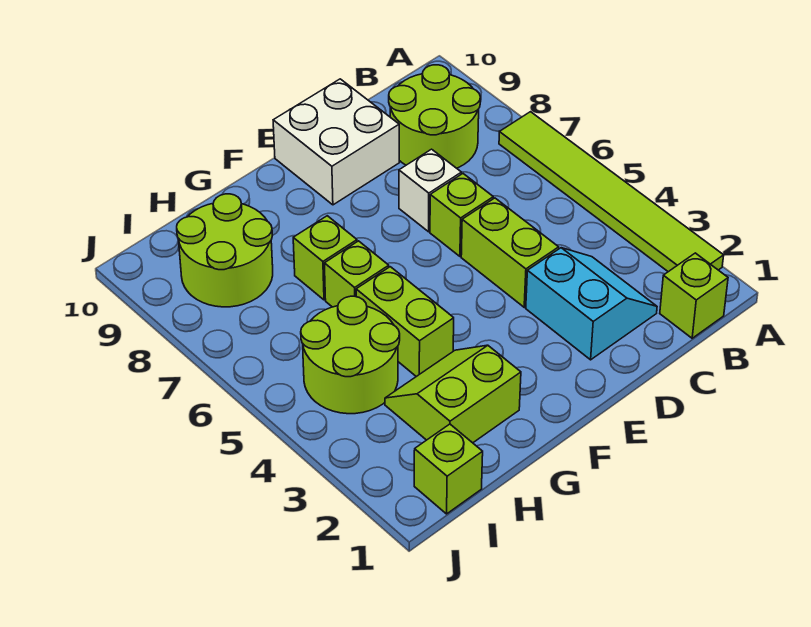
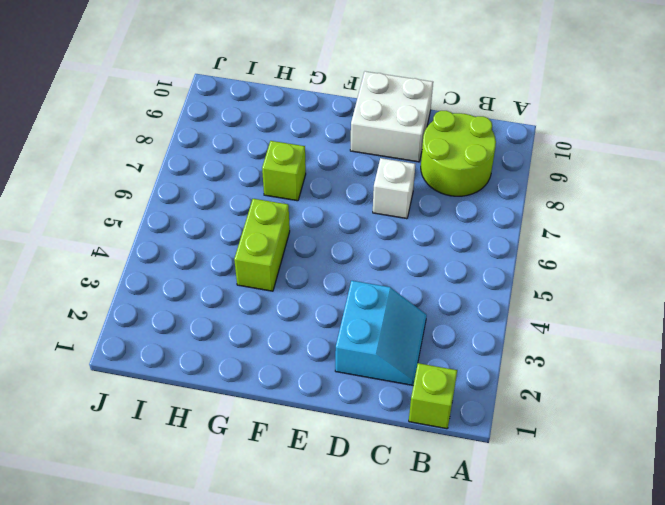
none -> lime tile A2:A7 level 1
none -> lime brick D4:D5 level 1
none -> lime brick D6 level 1

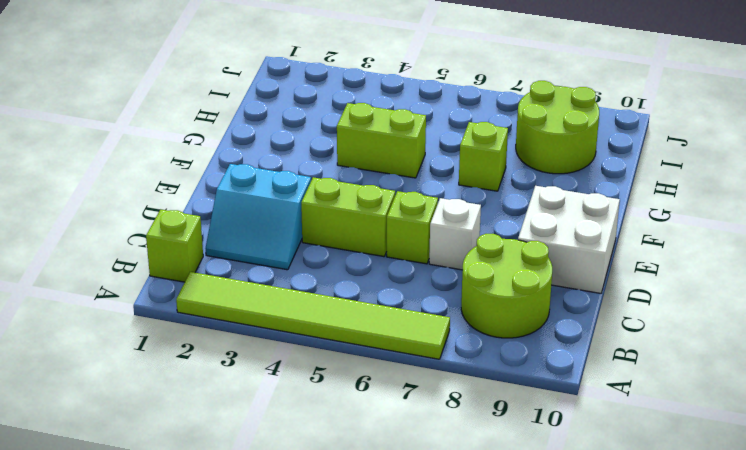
none -> lime slope G2:H3 level 1 top 2
none -> lime brick G6 level 1
none -> lime round brick H4:I5 level 1

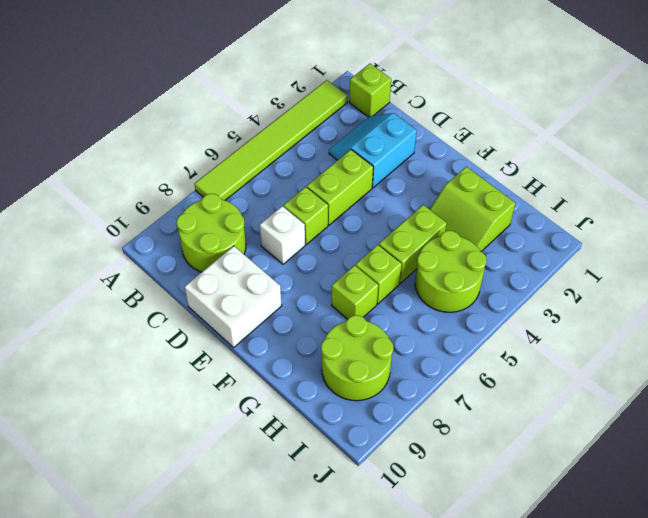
none -> lime brick I1 level 1

